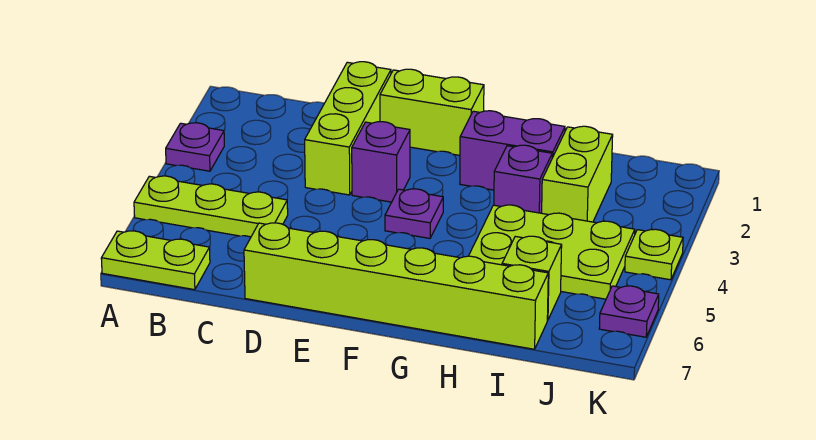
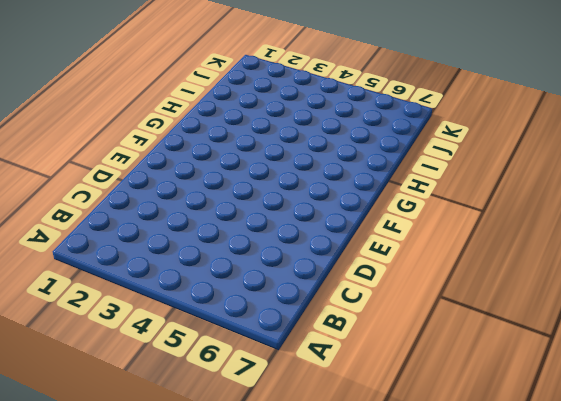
none -> purple plate A3 level 1
none -> lime plate A5:C5 level 1
none -> lime plate A7:B7 level 1

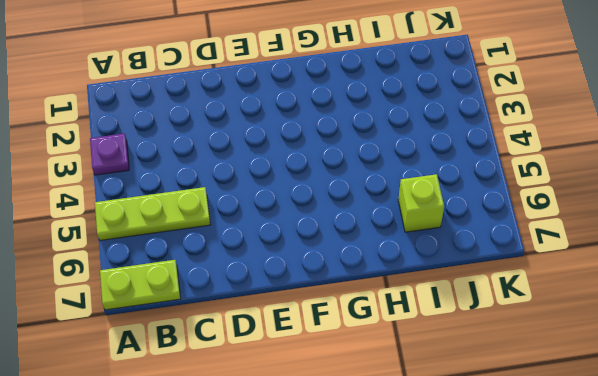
none -> lime brick D1:D3 level 1
none -> lime brick D7:I7 level 1
none -> lime brick E1:F1 level 1

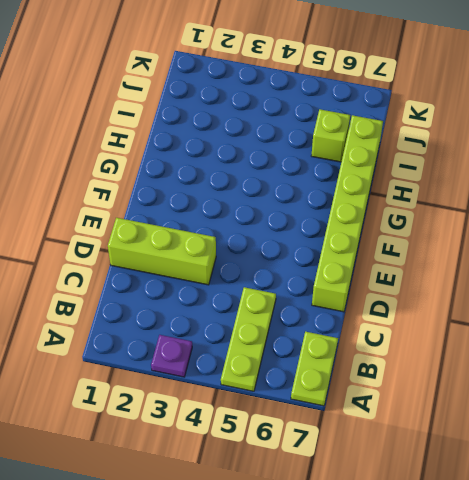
none -> lime brick E1:F1 level 1
none -> purple brick E3 level 1
none -> purple plate F4 level 1

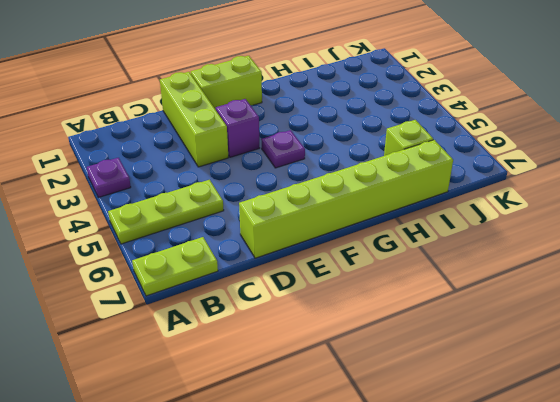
none -> purple brick G2:H2 level 1
none -> purple brick H3 level 1
none -> lime plate H4:J5 level 1

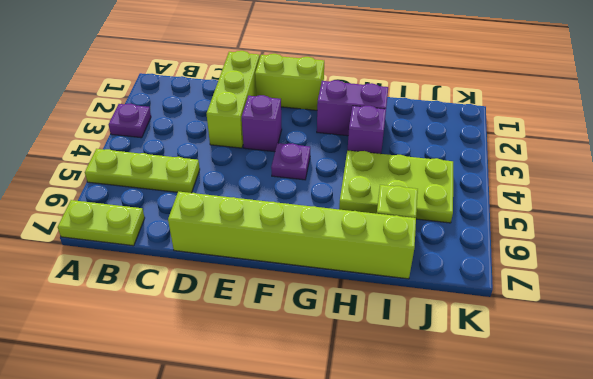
none -> lime brick I2:I3 level 1
none -> lime plate K4 level 1
none -> purple plate K6 level 1

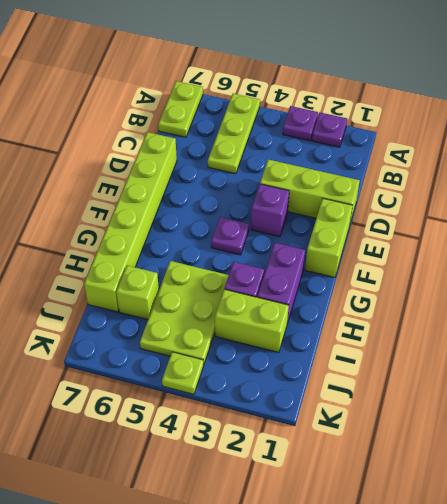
purple plate A2 level 1 -> purple plate K6 level 1

